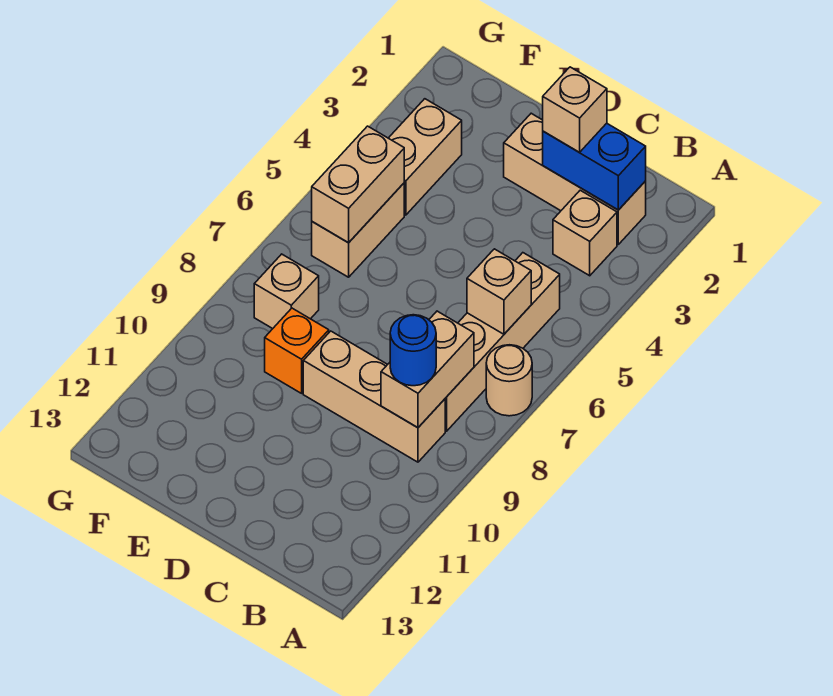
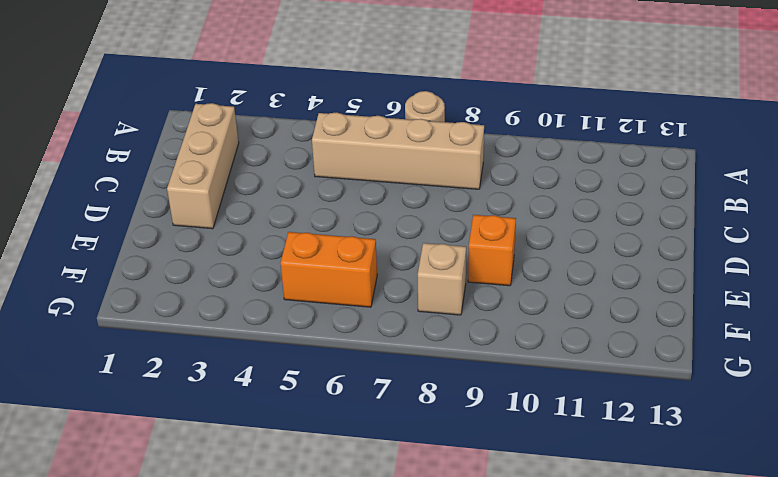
orange brick F5:F6 level 1 -> tan brick F5:F6 level 1
none -> tan brick B3 level 1
none -> tan brick B9:D9 level 1
none -> tan brick F3:F4 level 1

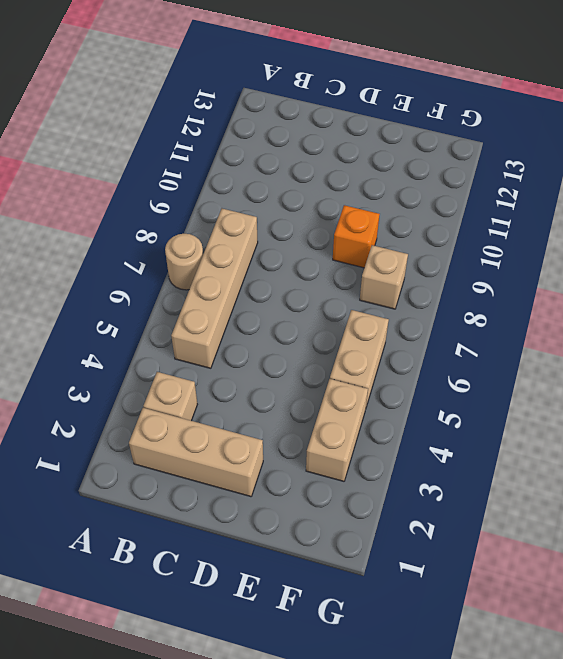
none -> tan brick B9:D9 level 1
none -> blue brick B2:C2 level 2
none -> tan brick B6 level 2

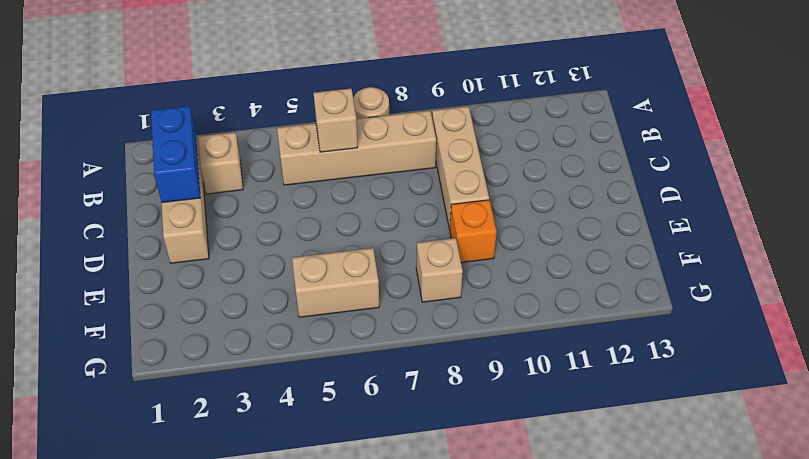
none -> tan brick F3:F4 level 1
none -> tan brick B8:B9 level 2
none -> tan brick F5:F6 level 2

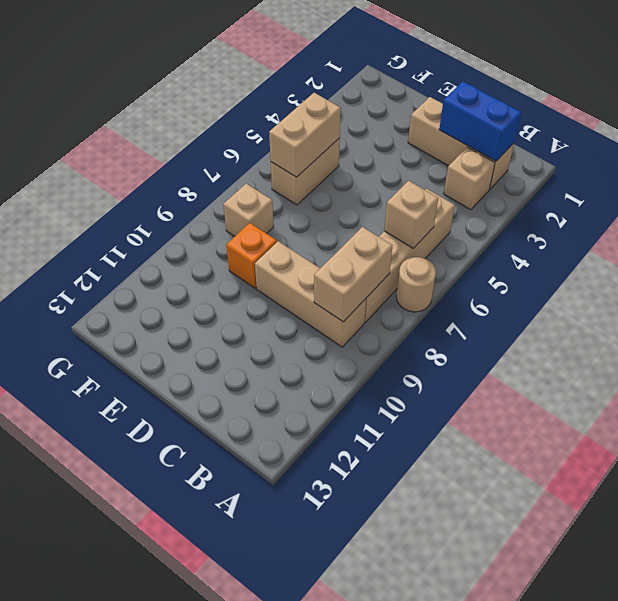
none -> tan brick F3:F4 level 1
none -> blue round brick B9 level 3
none -> tan brick C2 level 3

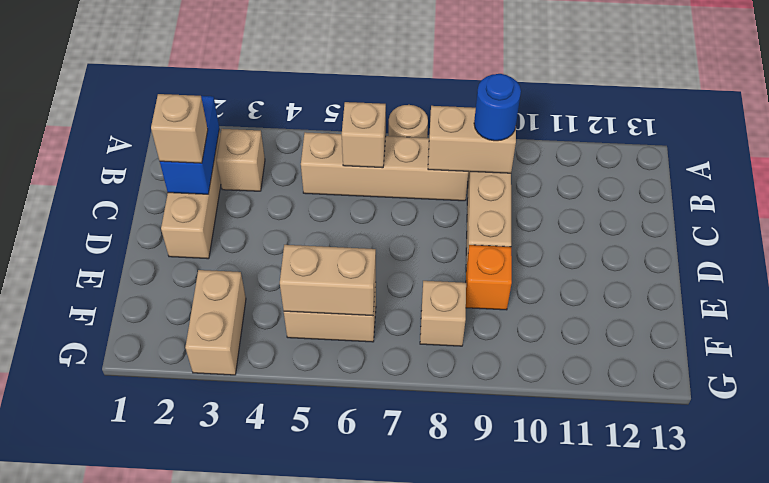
tan brick F3:G3 level 1 -> tan brick F3:F4 level 1

